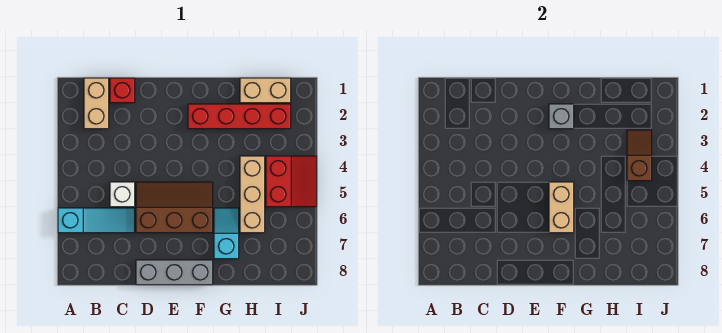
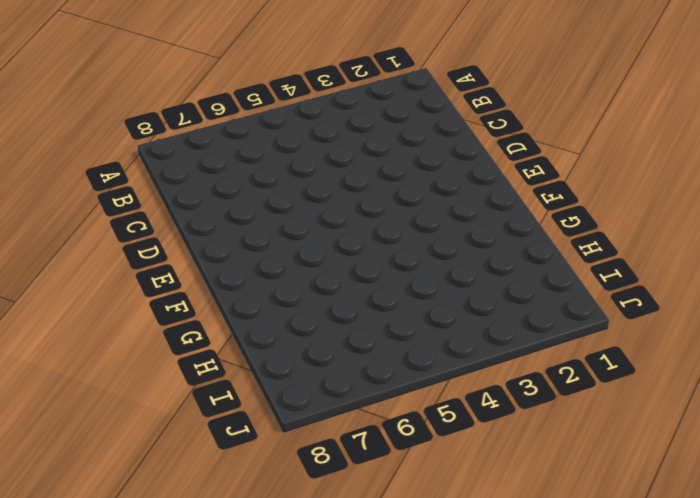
none -> cyan slope A6:C6 level 1 top A
none -> tan brick B1:B2 level 1
none -> red brick C1 level 1

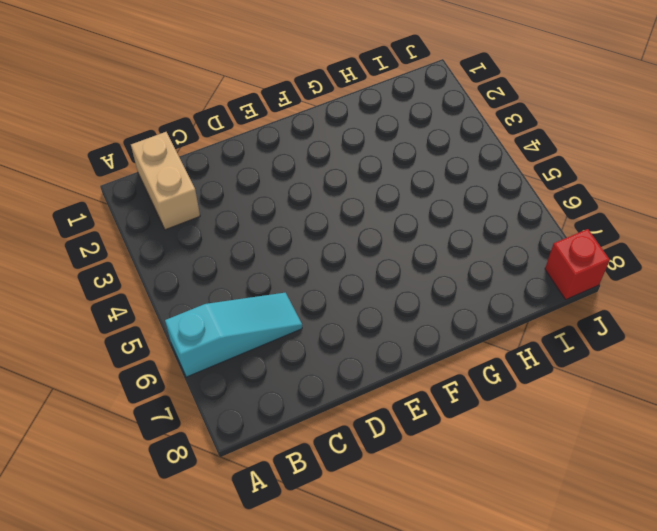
red brick J8 level 1 -> red brick C1 level 1
none -> white brick C5 level 1
none -> brown slope D5:F6 level 1 top 6
none -> grey brick D8:F8 level 1

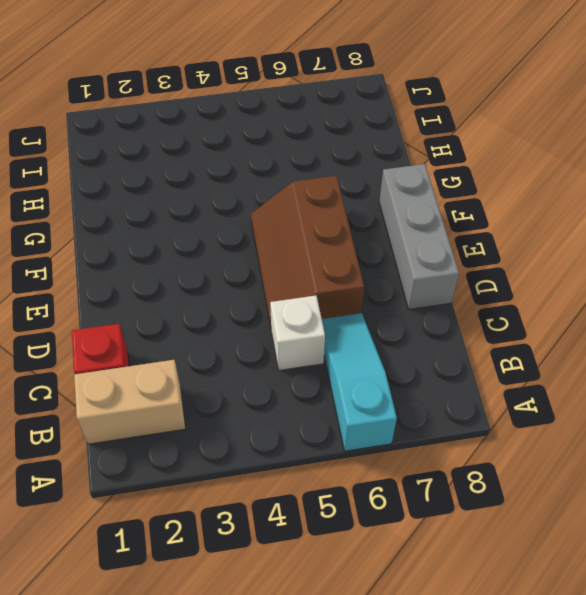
none -> red brick F2:I2 level 1
none -> cyan slope G6:G7 level 1 top 7
none -> tan brick H1:I1 level 1

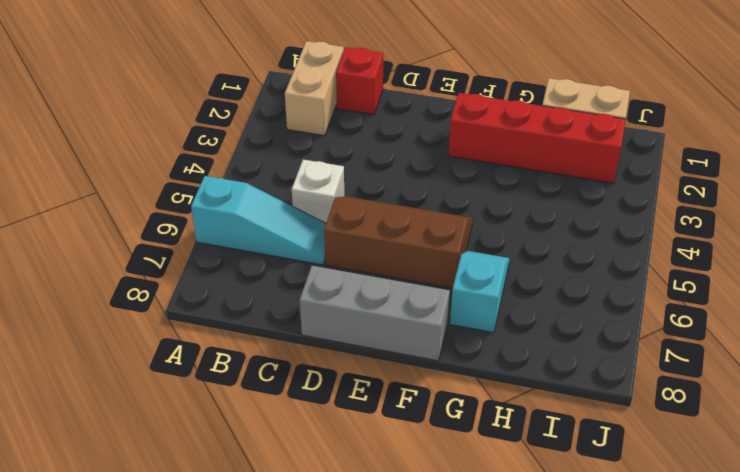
none -> tan brick H4:H6 level 1
none -> red slope I4:J5 level 1 top I
none -> grey brick F2 level 2

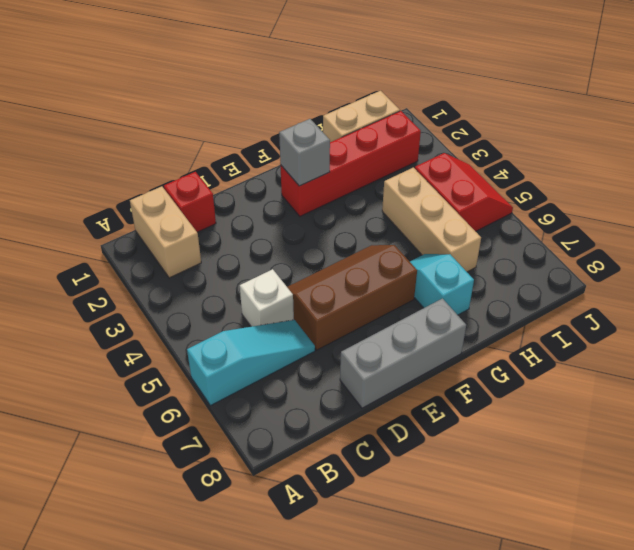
none -> tan brick F5:F6 level 2
none -> brown slope I3:I4 level 2 top 4

